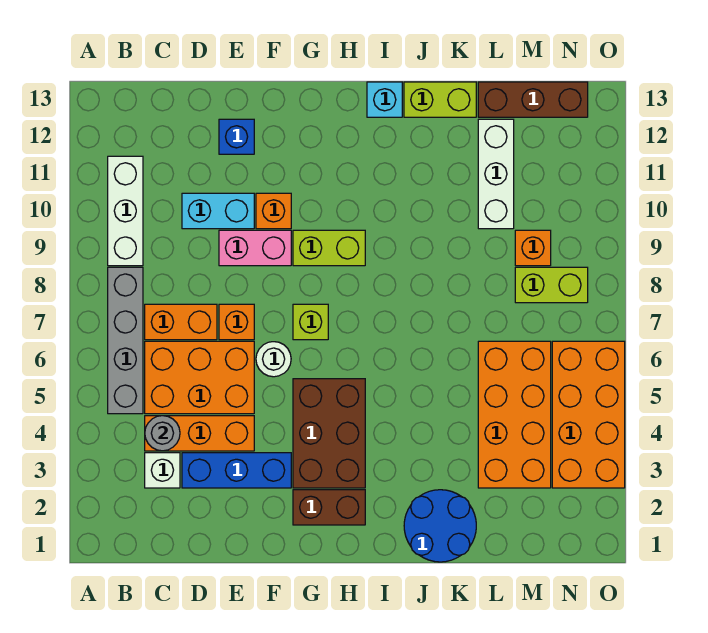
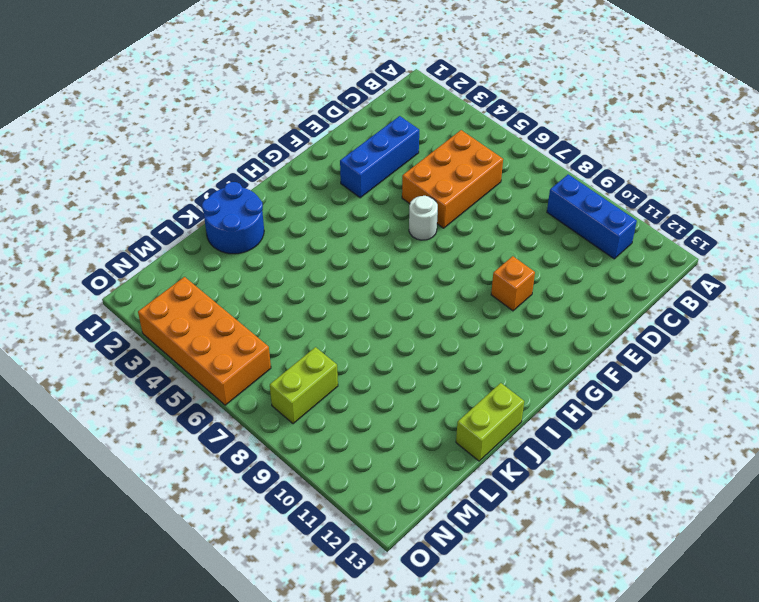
blue brick B9:B11 level 1 -> white brick B9:B11 level 1
none -> grey brick B5:B8 level 1
none -> white brick C3 level 1
none -> orange brick C4:E4 level 1

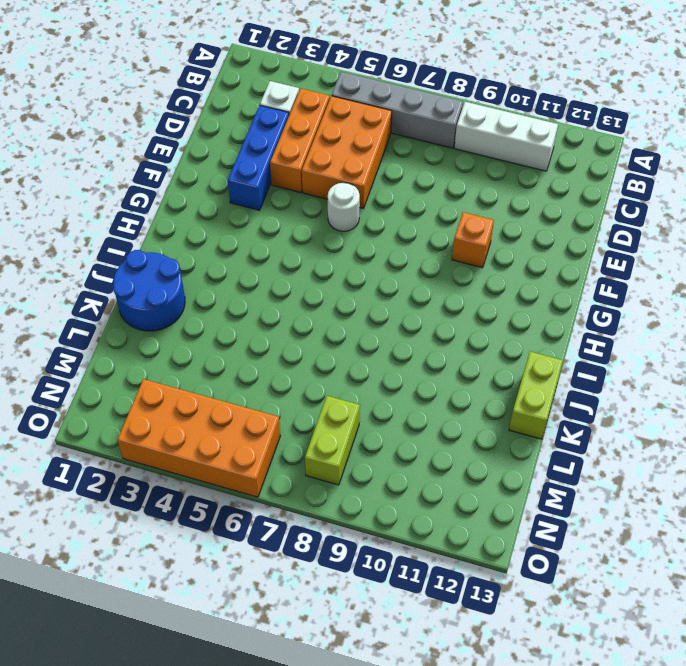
none -> orange brick C7:D7 level 1
none -> cyan brick D10:E10 level 1
none -> orange brick E7 level 1

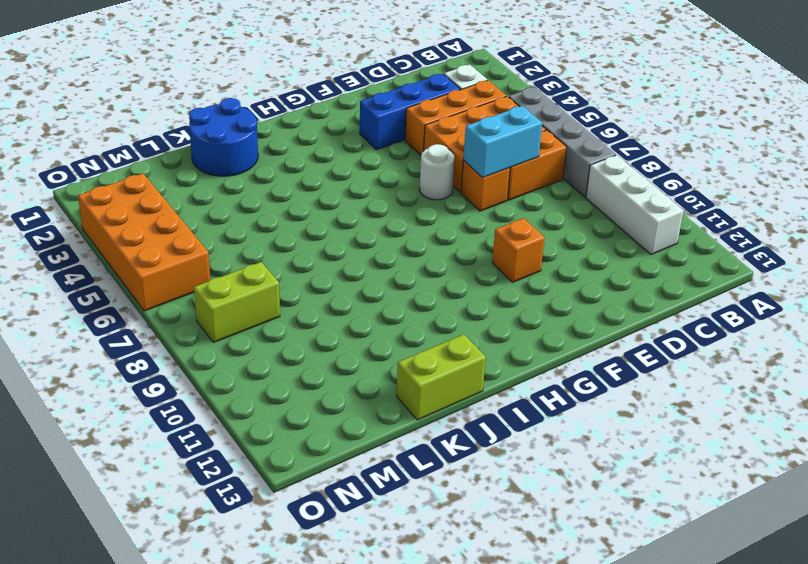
cyan brick D7:E7 level 2 -> cyan brick D10:E10 level 1
none -> pink brick E9:F9 level 1
none -> blue brick E12 level 1
none -> brown brick G2:H2 level 1

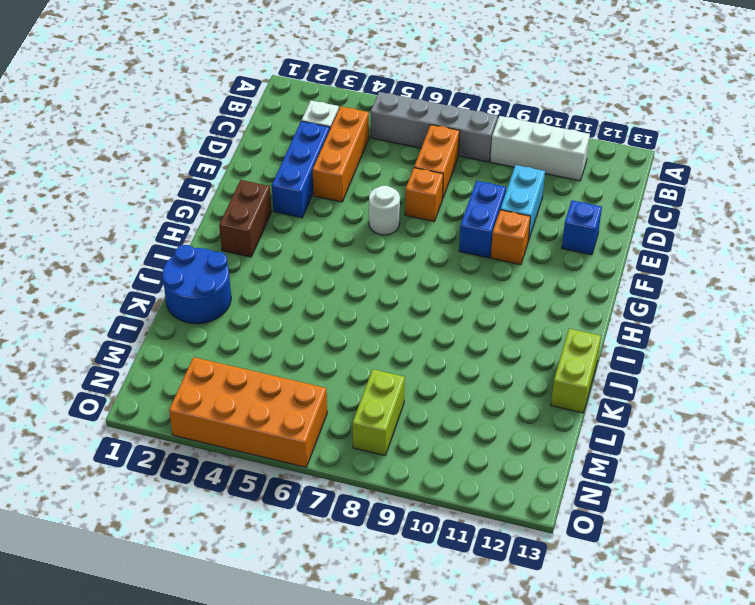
blue brick E9:F9 level 1 -> pink brick E9:F9 level 1
none -> orange brick C5:E6 level 1
none -> brown brick G3:H5 level 1
none -> lime brick G7 level 1

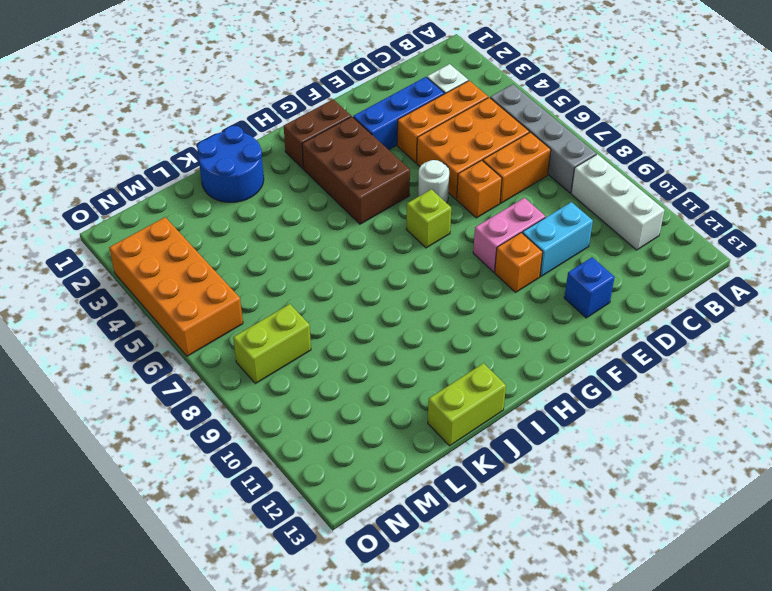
none -> lime brick G9:H9 level 1
none -> cyan brick I13 level 1
none -> orange brick L3:M6 level 1

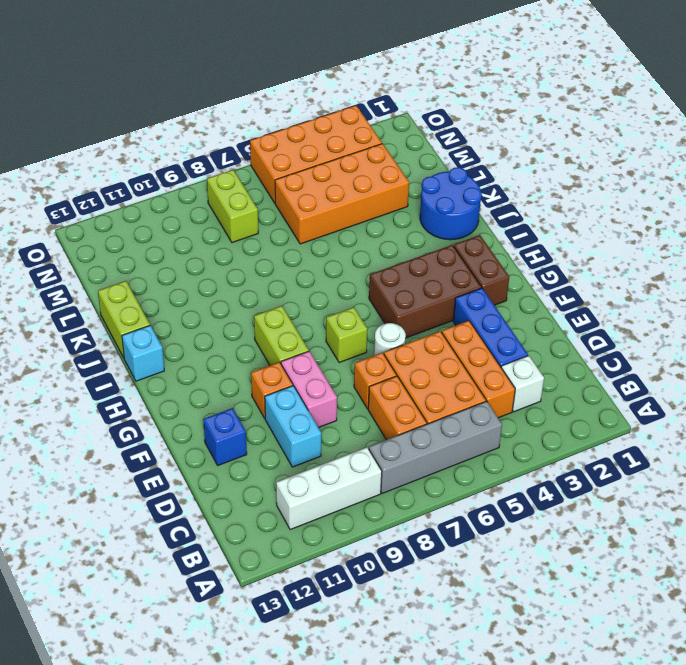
none -> white brick L10:L12 level 1
none -> brown brick L13:N13 level 1
none -> orange brick M9 level 1

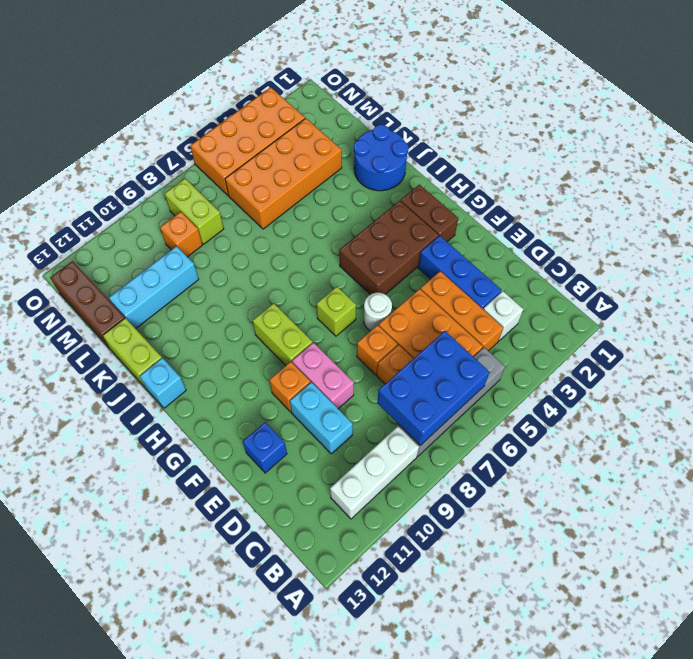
blue brick B6:C8 level 2 -> none
cyan brick L10:L12 level 1 -> white brick L10:L12 level 1
none -> grey round brick C4 level 2

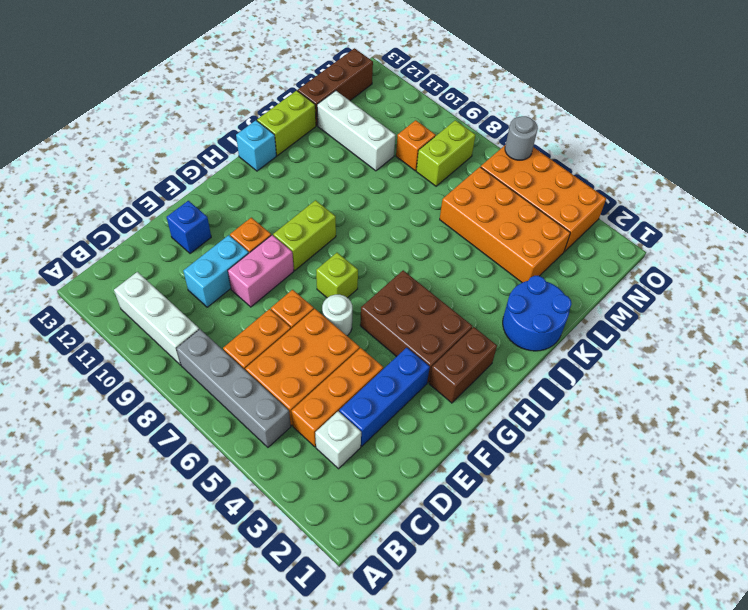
grey round brick O6 level 2 -> grey round brick C4 level 2

